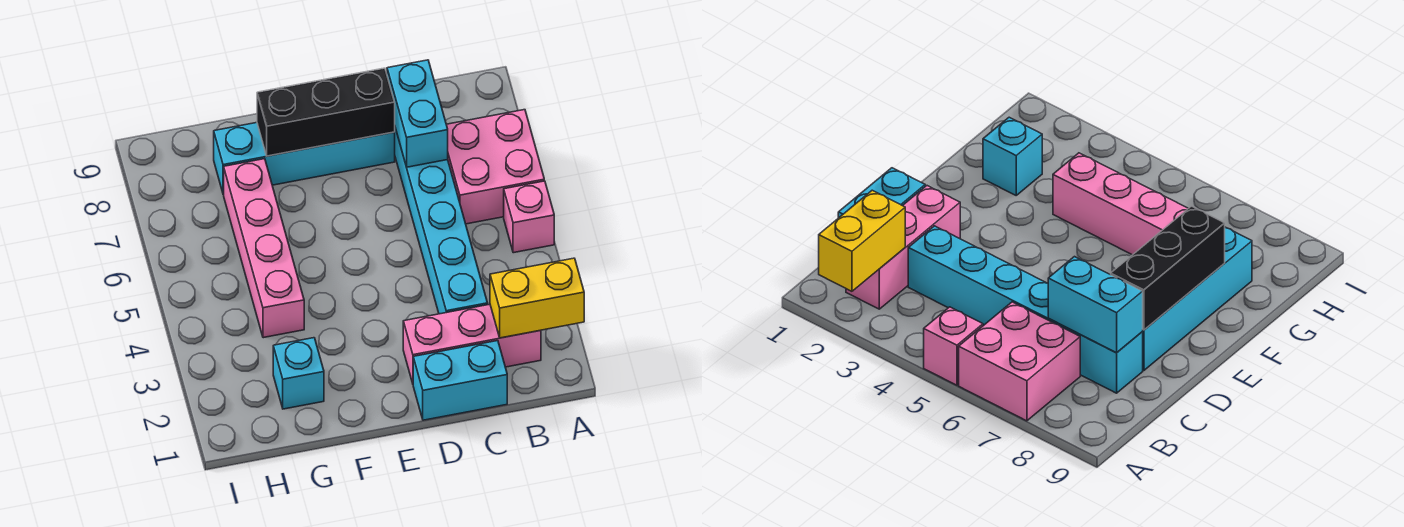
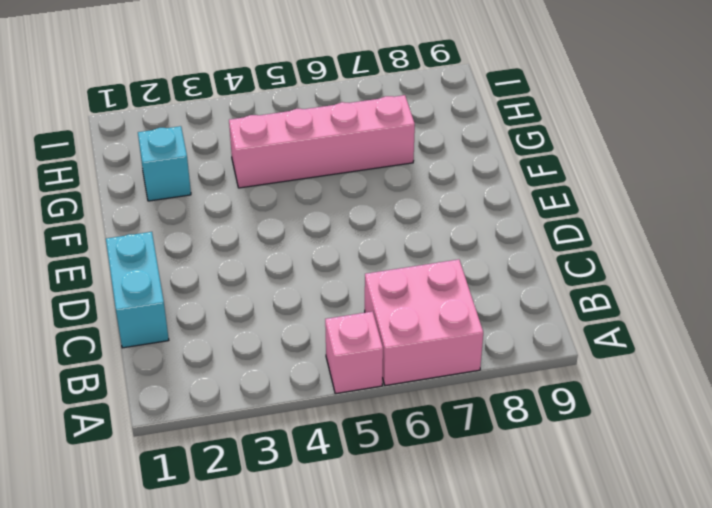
none -> pink brick B2:D2 level 1
none -> cyan brick C3:C8 level 1

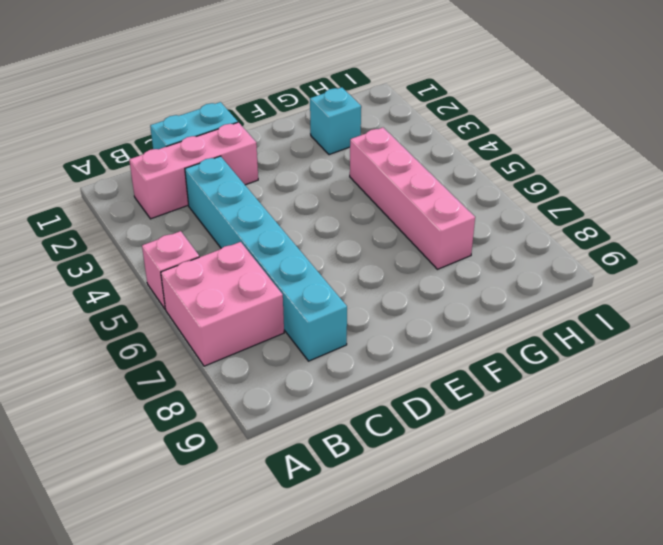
none -> cyan brick D8:G8 level 1
none -> yellow brick A2:B2 level 2

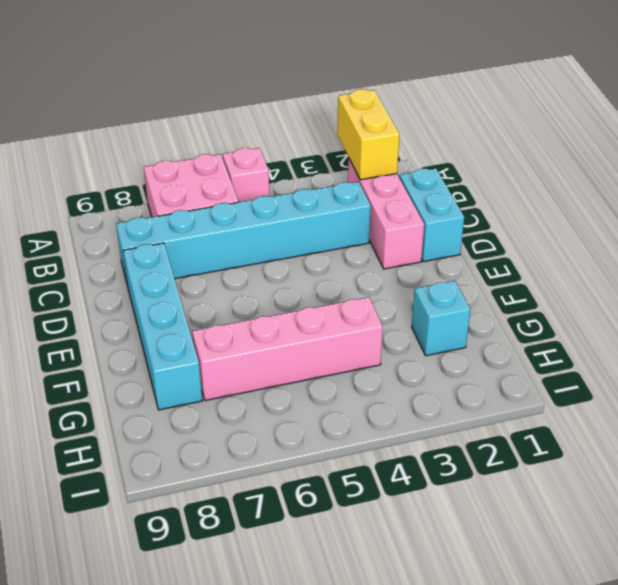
none -> cyan brick C7:C8 level 2
none -> black brick D8:F8 level 2

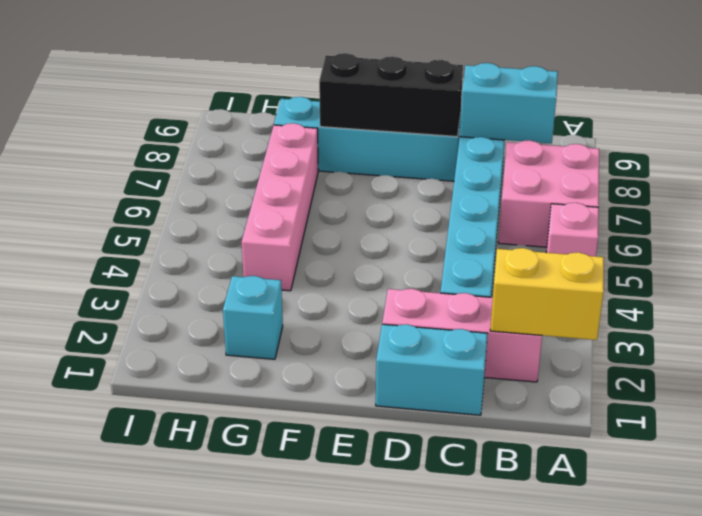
cyan brick B8:C8 level 2 -> cyan brick C7:C8 level 2

